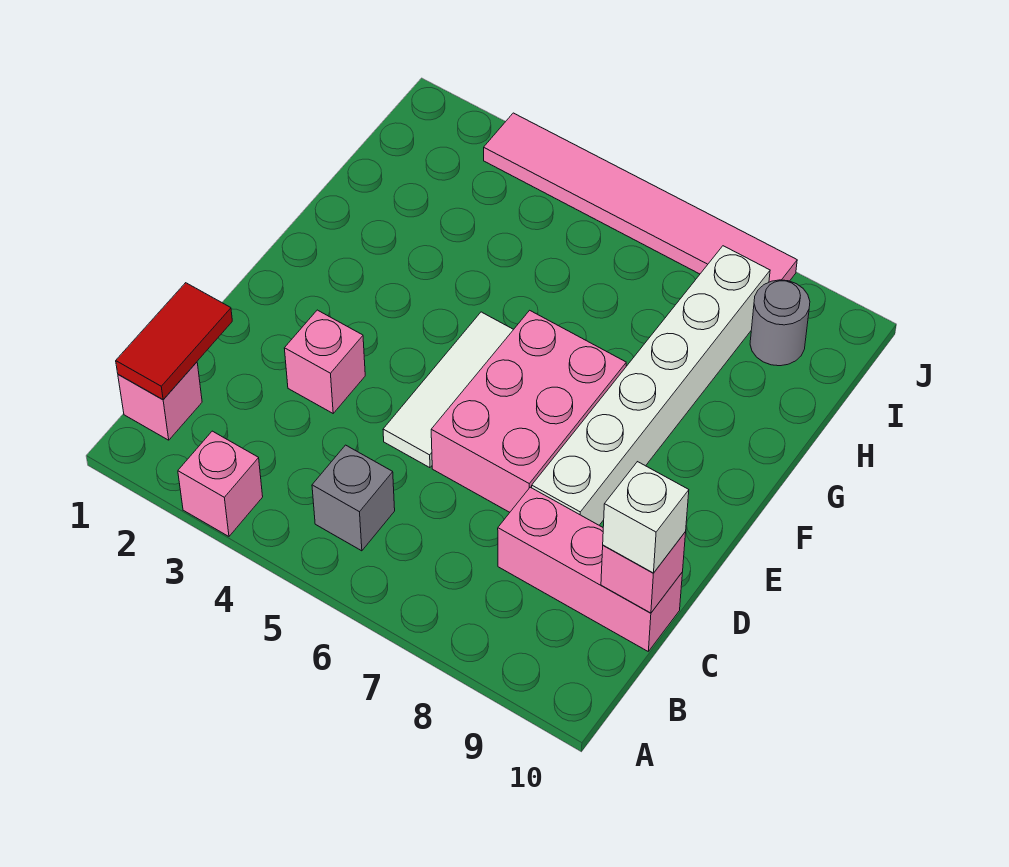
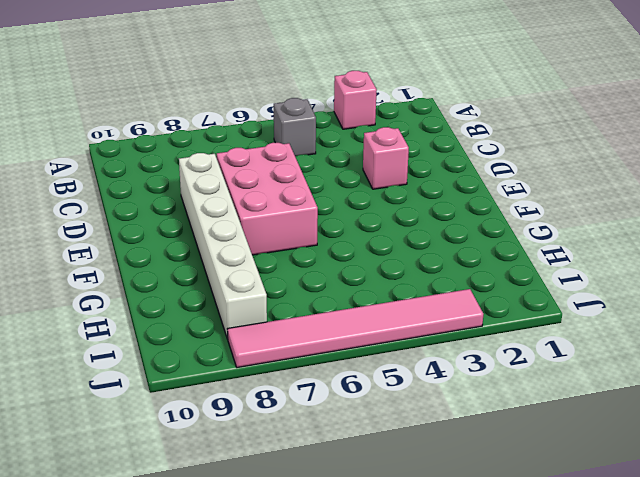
none -> pink brick B1 level 1
none -> pink brick C8:C10 level 1
none -> white tile D5:F5 level 1

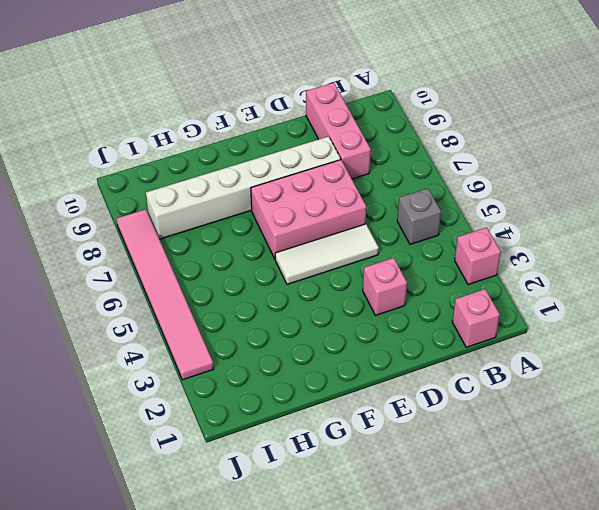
none -> grey round brick I9 level 1
none -> red tile B1:C1 level 2
none -> pink brick C10 level 2

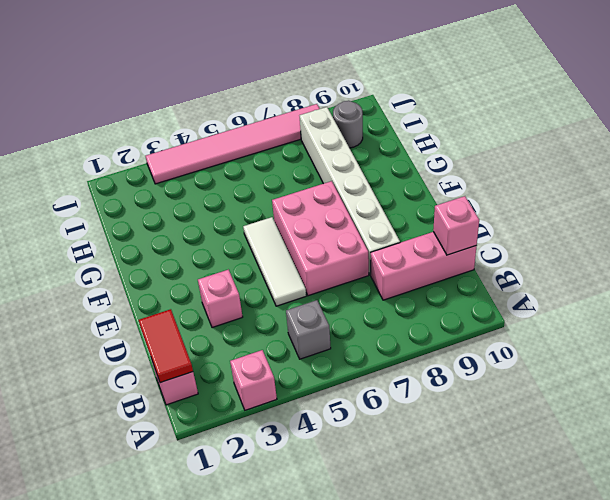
none -> white brick C10 level 3

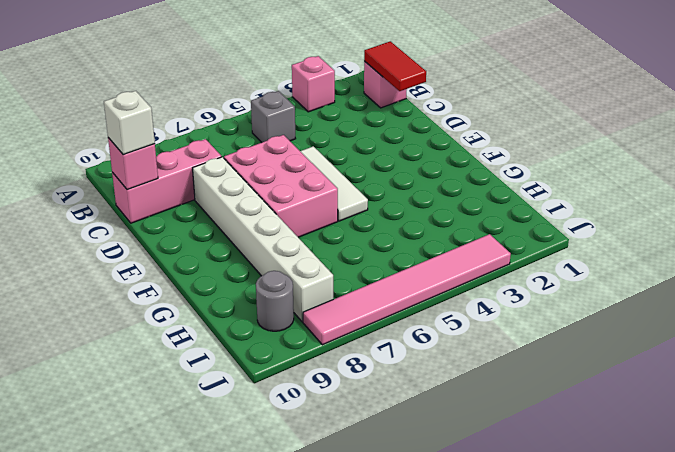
none -> pink brick D3 level 1

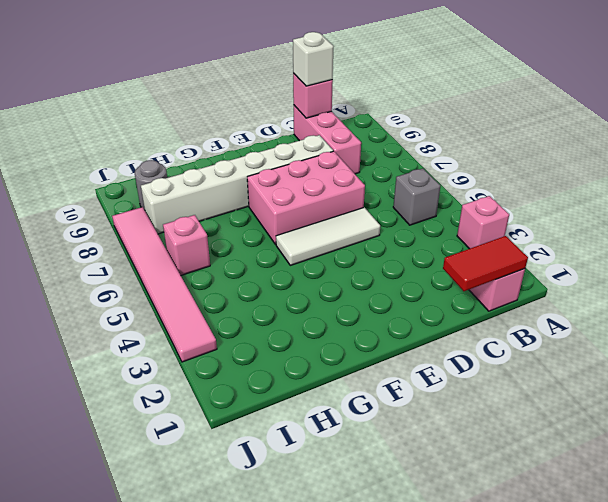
pink brick I6 level 1 -> pink brick D3 level 1

